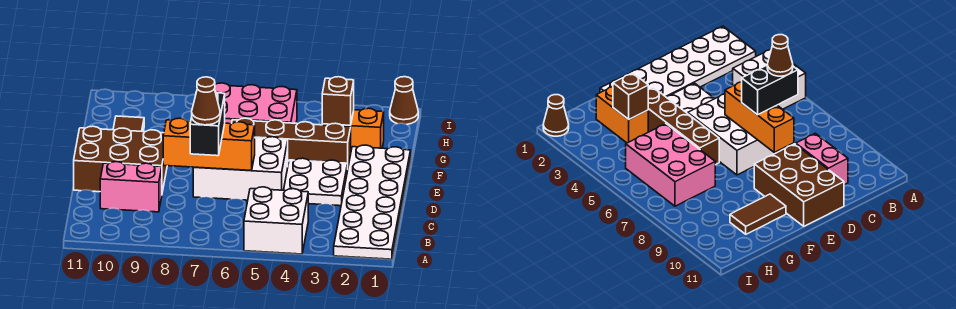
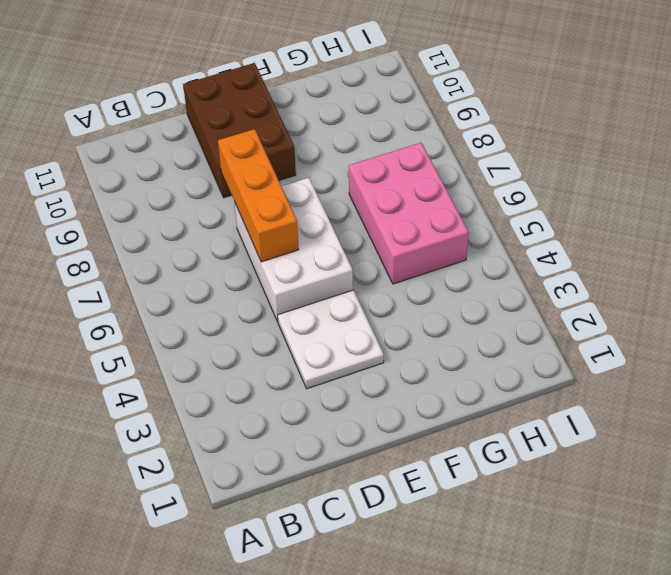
none -> white plate A1:F2 level 1
none -> white brick A4:B5 level 1
none -> pink brick C9:C10 level 1

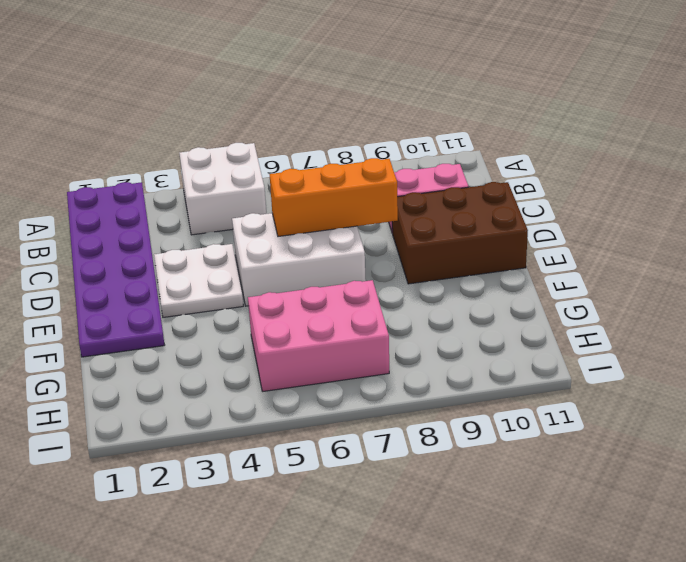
purple plate A1:F2 level 1 -> white plate A1:F2 level 1
none -> brown brick F3:F6 level 1
none -> brown tile F10:G10 level 1
none -> orange brick G2:G3 level 1

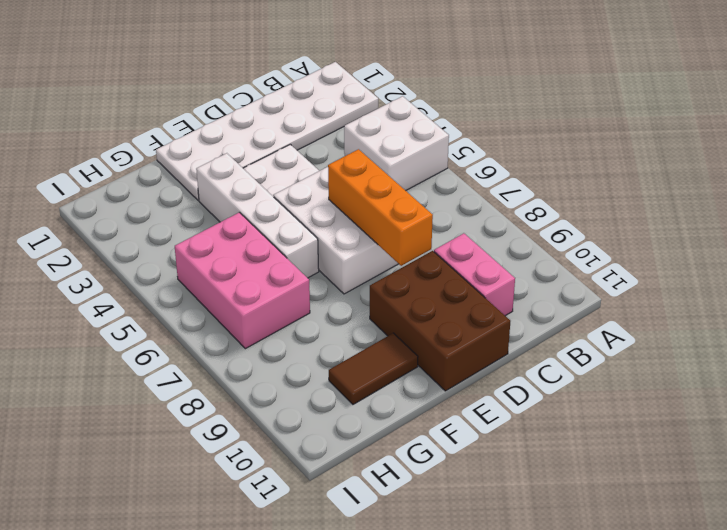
white brick F3:F6 level 1 -> brown brick F3:F6 level 1
none -> orange brick G2:G3 level 1
none -> brown cone I1 level 1
none -> brown brick G3 level 2

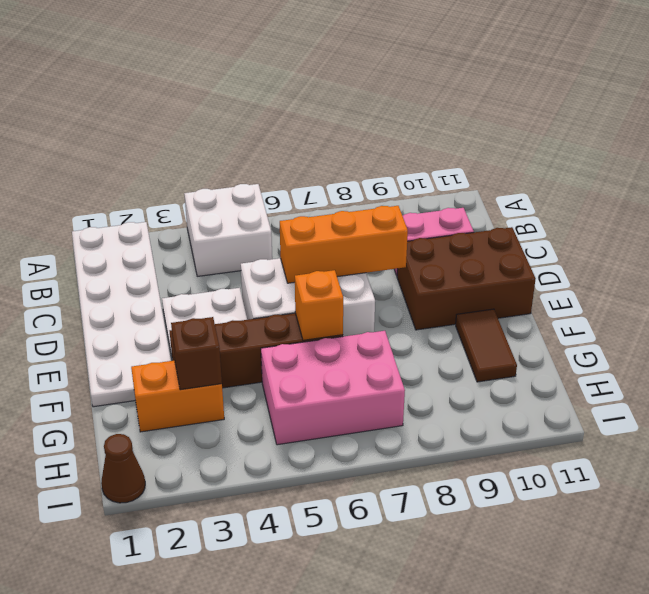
orange brick F6 level 2 -> none
none -> black brick C7:D7 level 3
none -> brown cone C7 level 4

